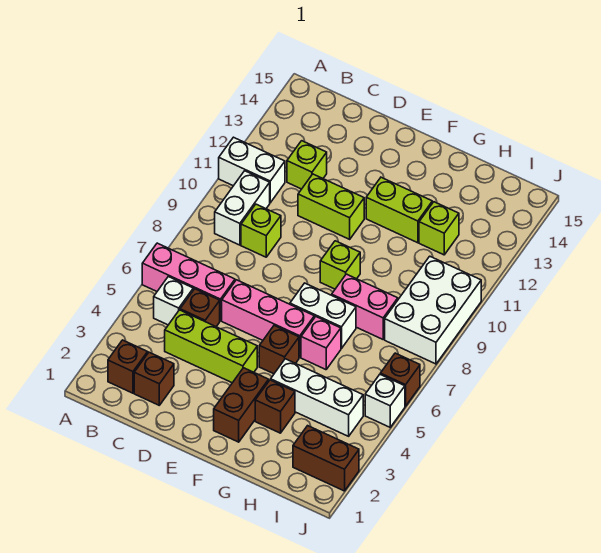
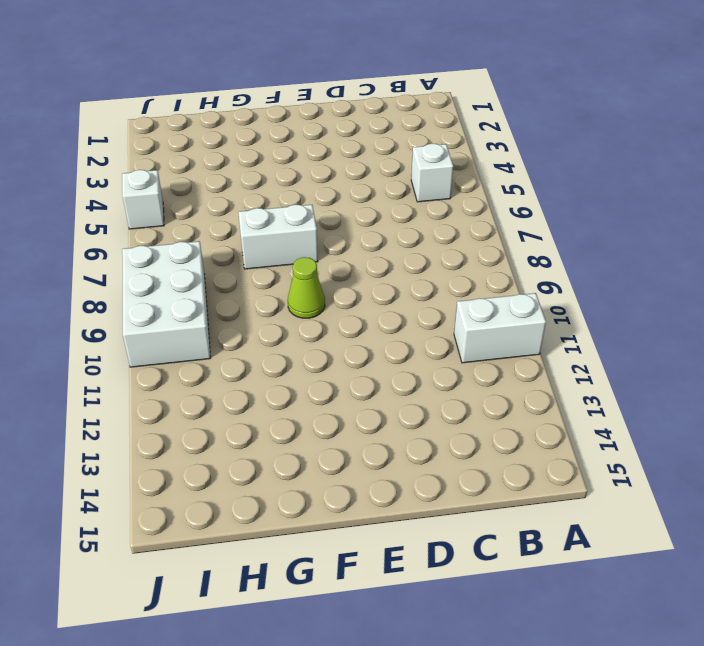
lime cone F9 level 1 -> lime brick F9 level 1
none -> pink brick A6:C6 level 1
none -> brown brick B2 level 1
none -> white brick B9:B10 level 1

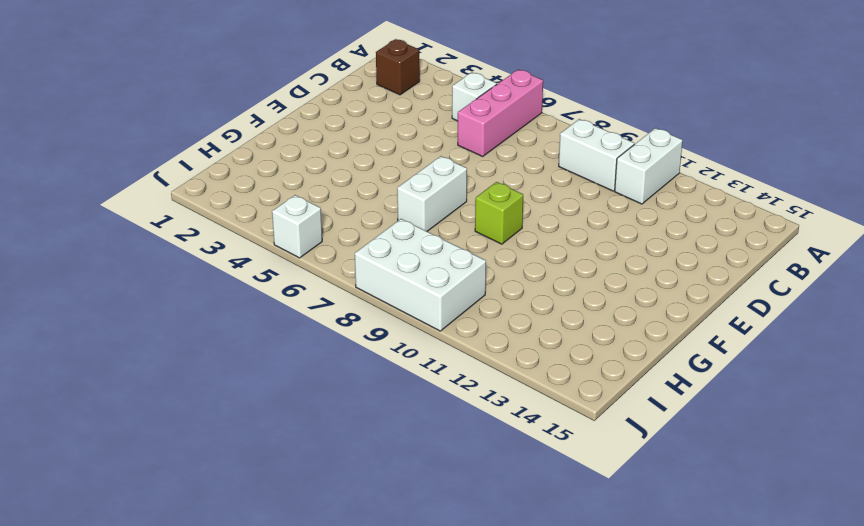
none -> brown brick C2 level 1
none -> lime brick C4:E4 level 1
none -> brown brick C5 level 1

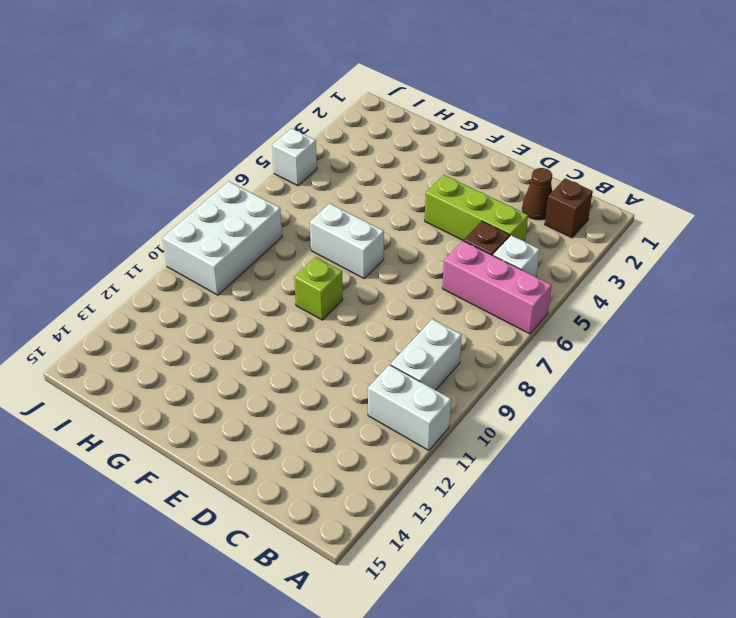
brown cone C2 level 1 -> brown brick C2 level 1
none -> lime brick C9 level 1
none -> lime brick C12 level 1
none -> pink brick D6:F6 level 1

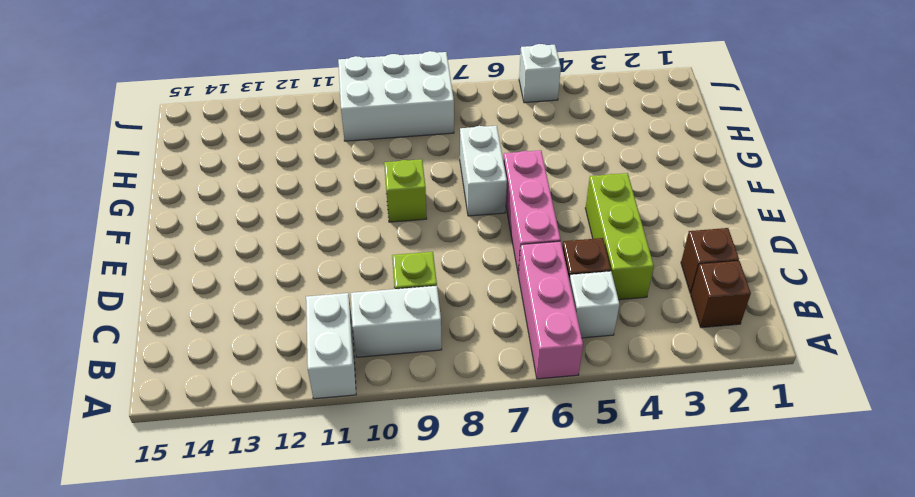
none -> lime brick C12 level 1
none -> lime brick D11:E11 level 1
none -> brown brick F2:F3 level 1

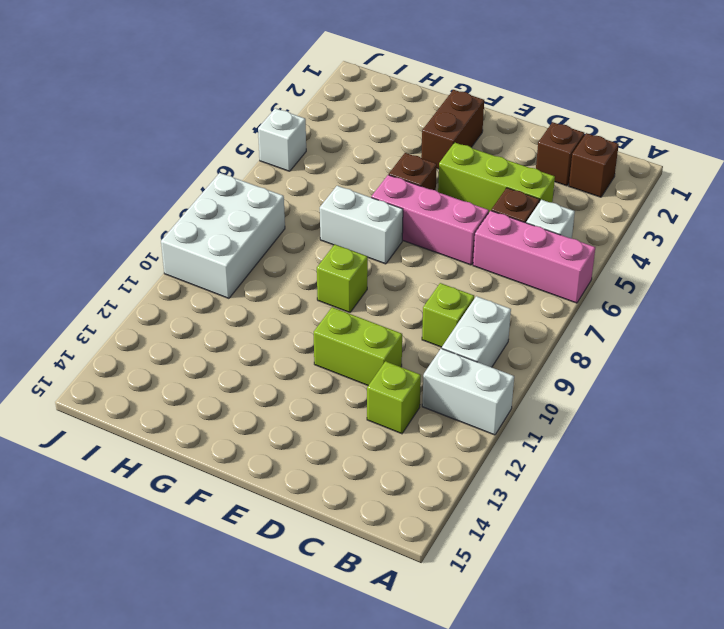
none -> lime brick F12:G12 level 1
none -> brown brick G3 level 1
none -> white brick G4:I4 level 1

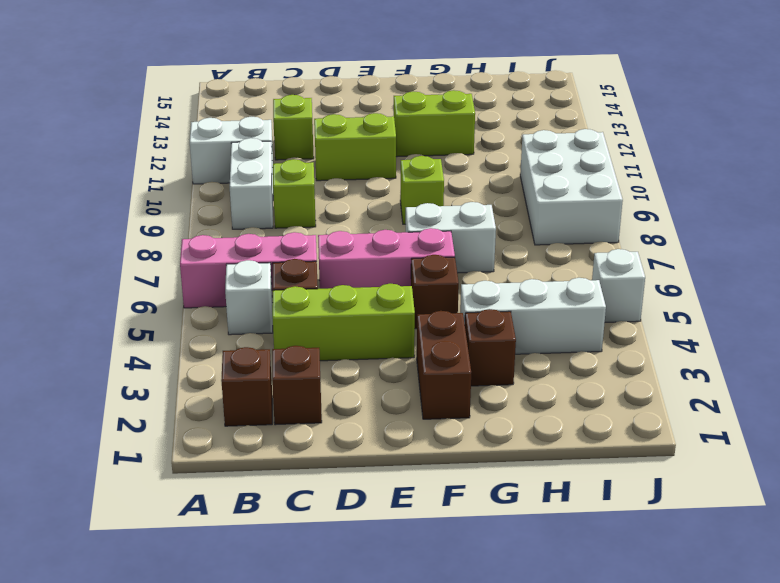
none -> pink brick G6 level 1
none -> pink brick G8:H8 level 1
none -> lime brick H12 level 1

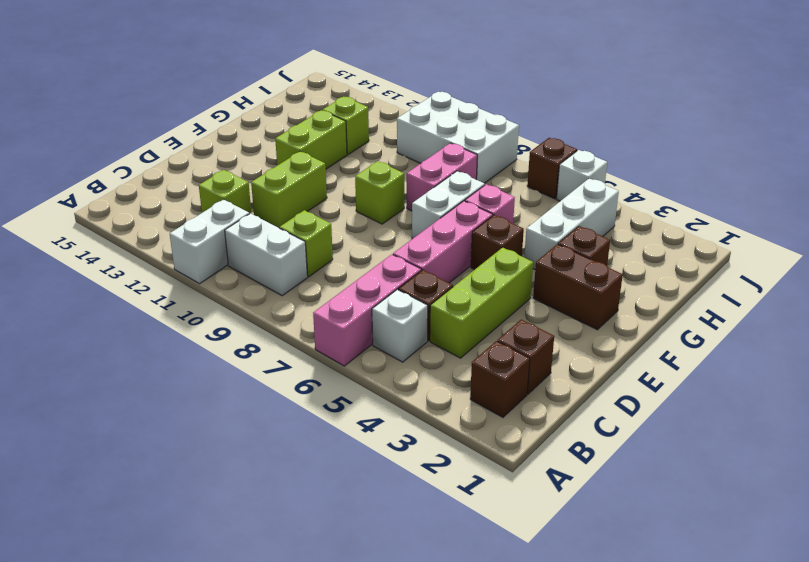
none -> brown brick I2:J2 level 1

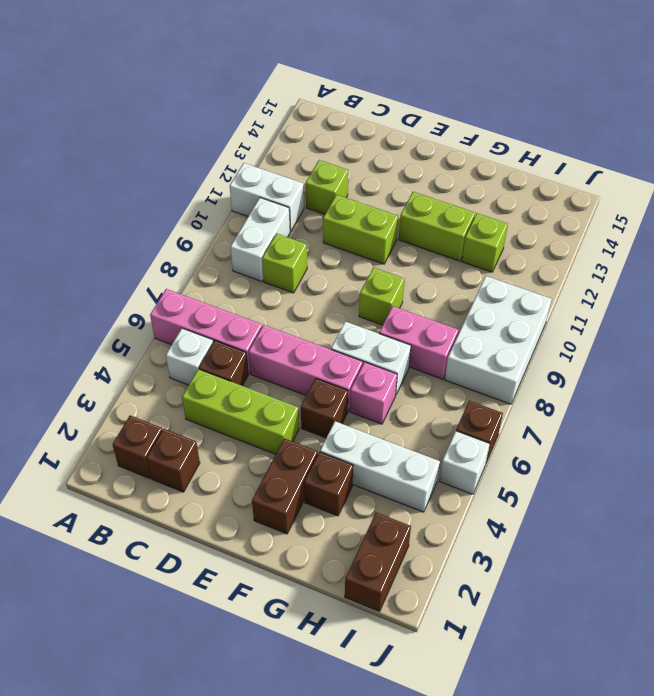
brown brick I1:I2 level 1 -> brown brick I2:J2 level 1

